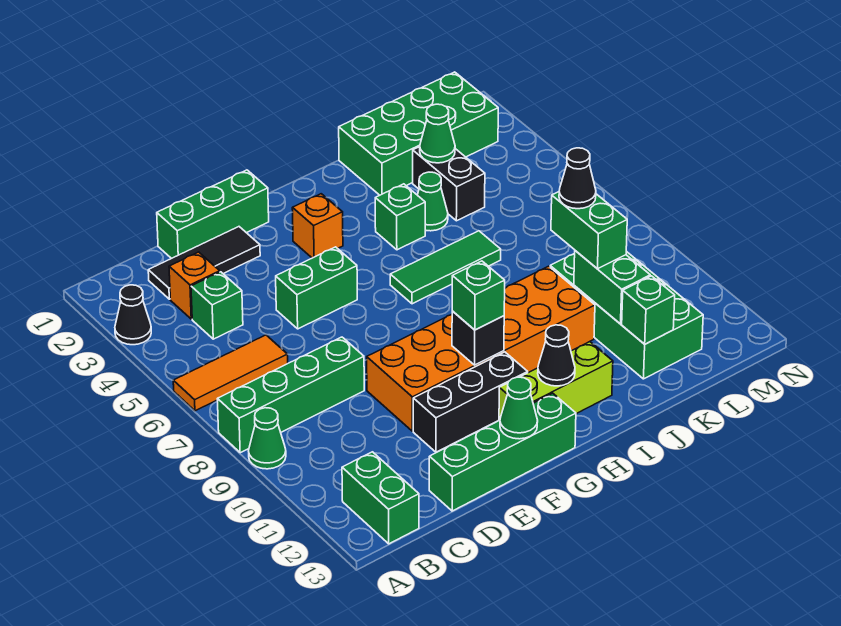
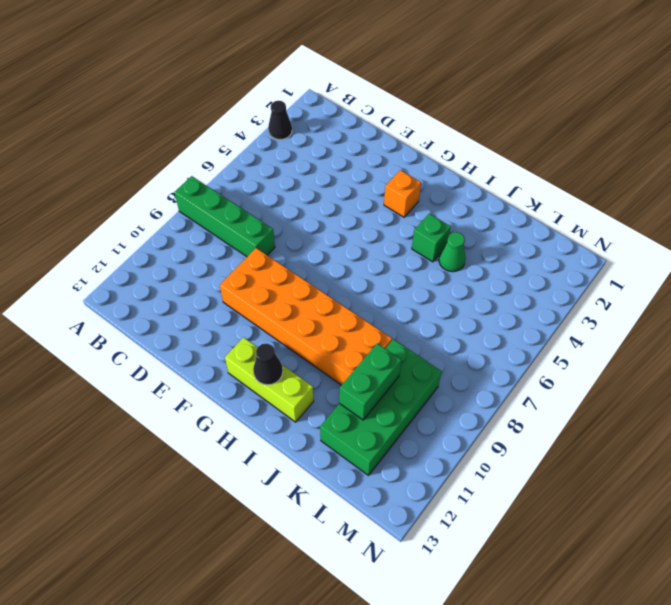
none -> orange tile A6:C6 level 1
none -> green cone A9 level 1
none -> green brick B12:B13 level 1
none -> black tile C2:E2 level 1

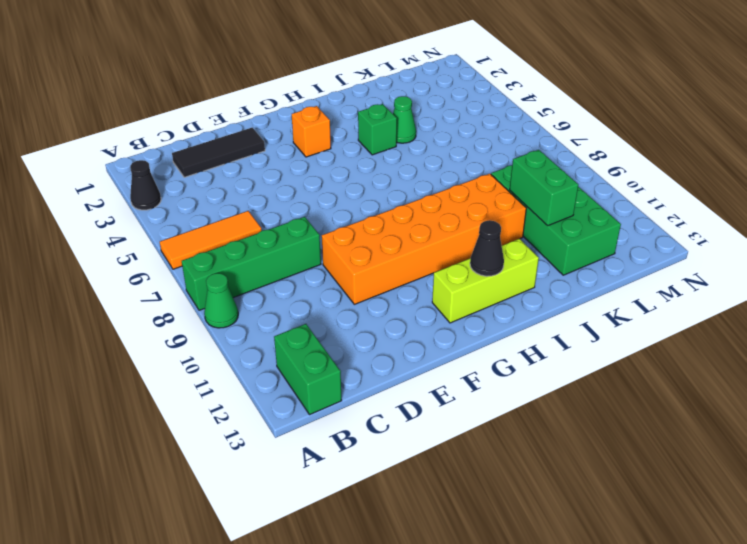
none -> orange brick C3 level 1
none -> green brick C4 level 1
none -> green brick D1:F1 level 1
none -> green brick D13:G13 level 1

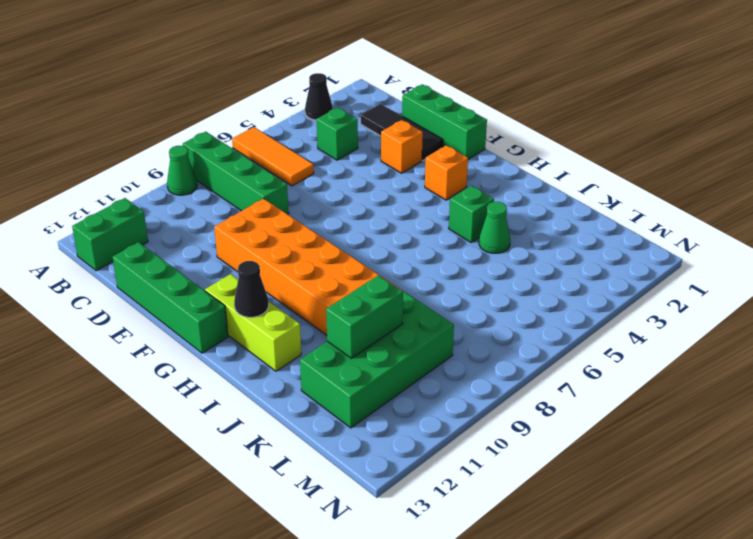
orange brick E3 level 1 -> orange brick C3 level 1
none -> green brick E5:F5 level 1
none -> black brick E11:G11 level 1
none -> green tile H6:J6 level 1
none -> green brick J1:M2 level 1

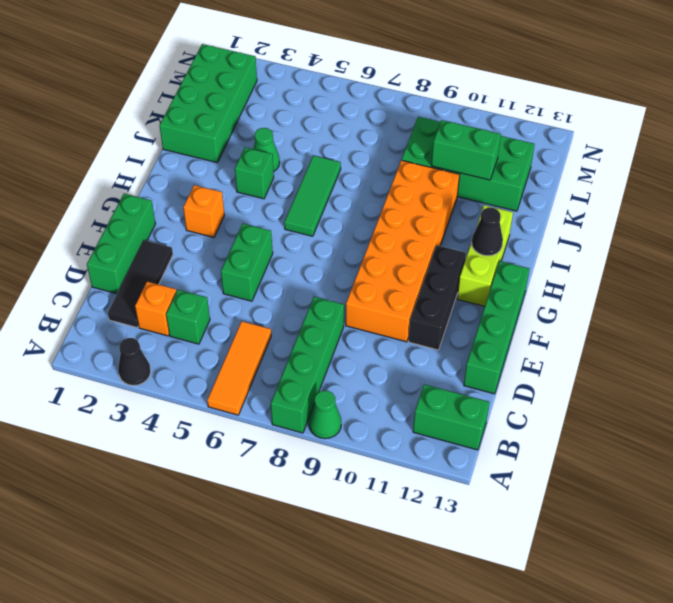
none -> black brick K3:K4 level 1
none -> green cone F13 level 2
none -> black brick G10 level 2
none -> green cone K3 level 2

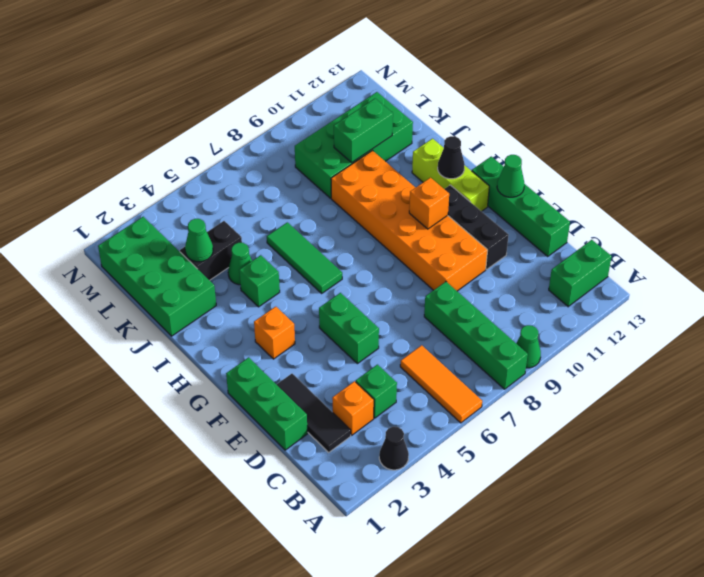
orange brick G10 level 2 -> black brick G10 level 2
none -> green brick K12 level 2
none -> green brick G10 level 3
none -> green brick K9:K10 level 3
none -> black cone K9 level 4

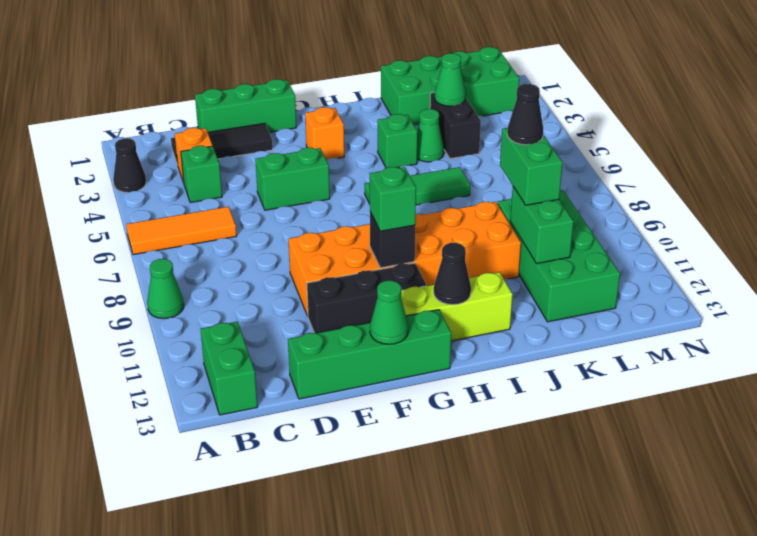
none -> green brick A8:D8 level 1
none -> green brick K12 level 2

